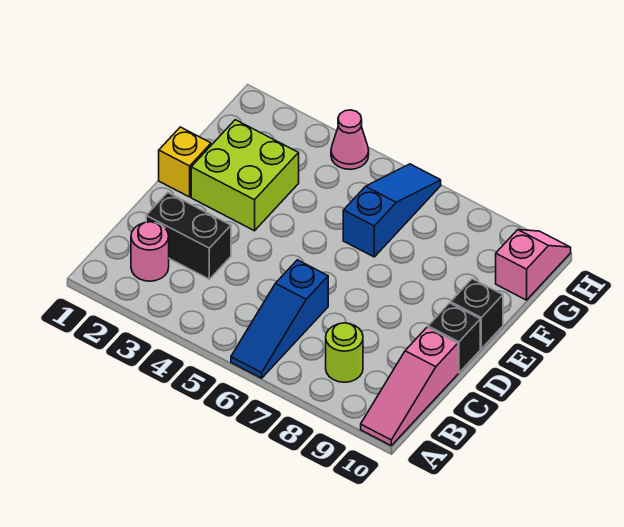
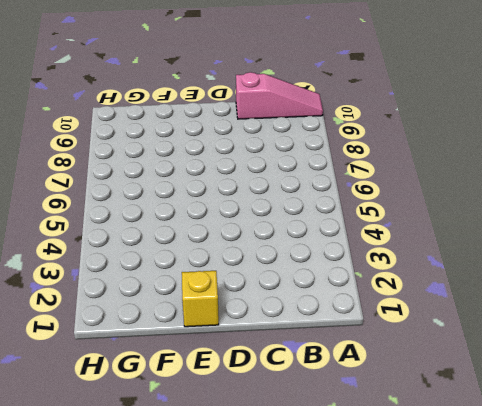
none -> blue slope A6:C6 level 1 top C
none -> pink round brick B2 level 1
none -> lime round brick B8 level 1

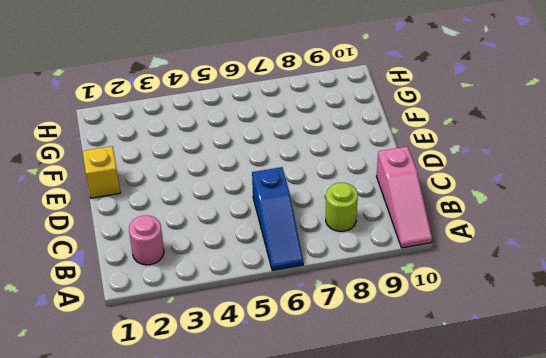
none -> black brick C2:C3 level 1
none -> black brick D10 level 1
none -> lime brick E2:F3 level 1

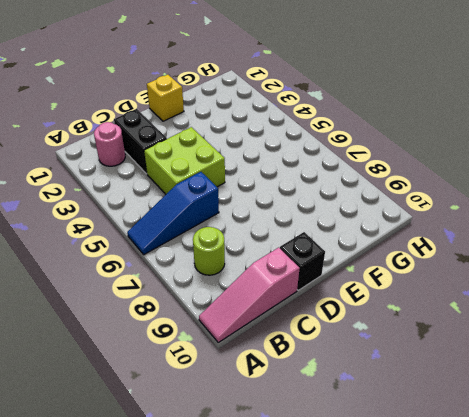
lime brick C4:D5 level 1 -> lime brick E2:F3 level 1
none -> black brick E10 level 1
none -> blue slope F6:H6 level 1 top F
none -> pink slope G10:H10 level 1 top G

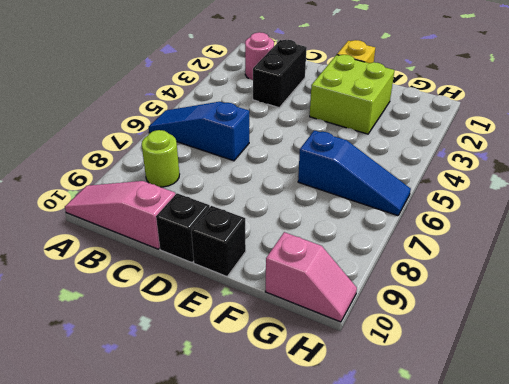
none -> pink cone H4 level 1

